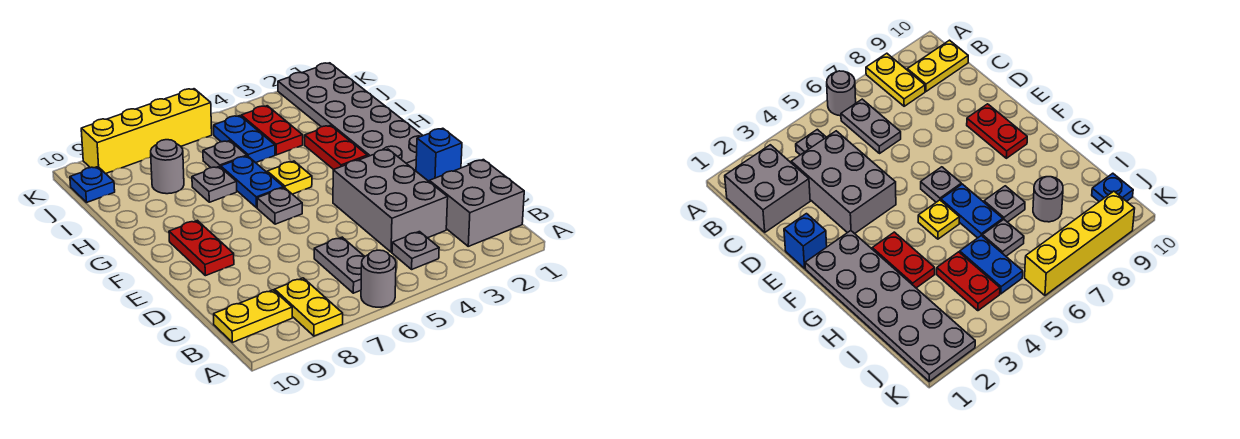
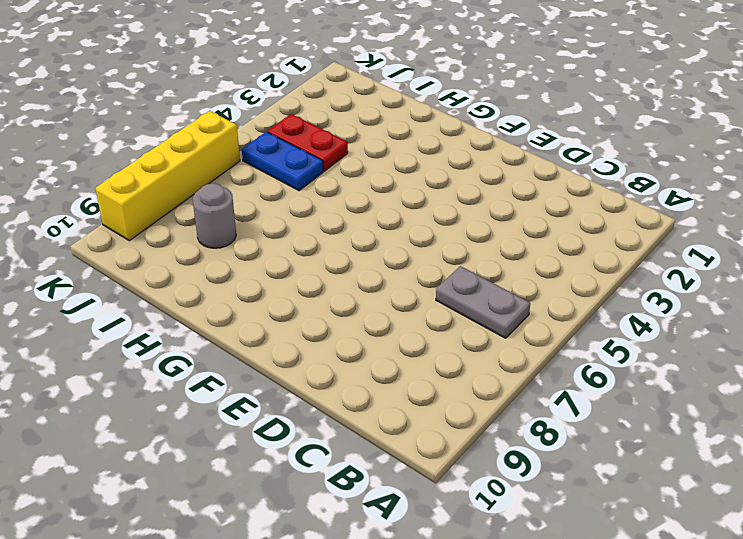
none -> grey round brick A6 level 1
none -> yellow plate A8:B8 level 1
none -> grey brick B1:C2 level 1

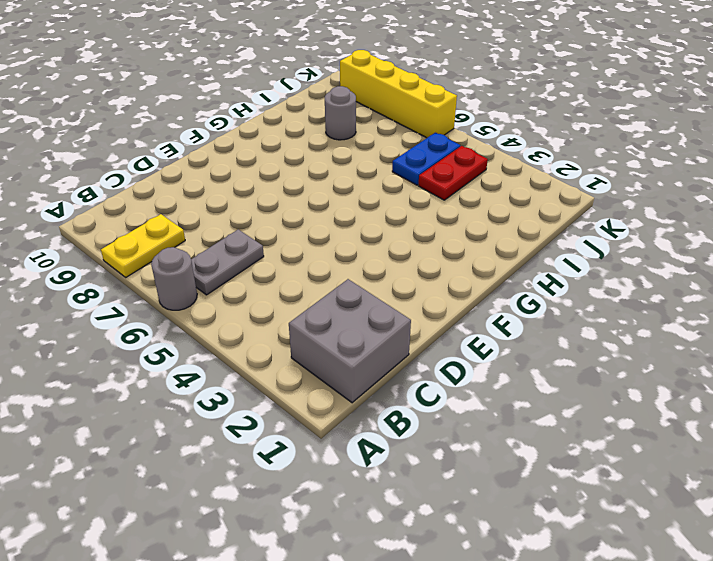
none -> grey plate B4 level 1
none -> yellow plate B9:B10 level 1
none -> grey brick C3:E4 level 1

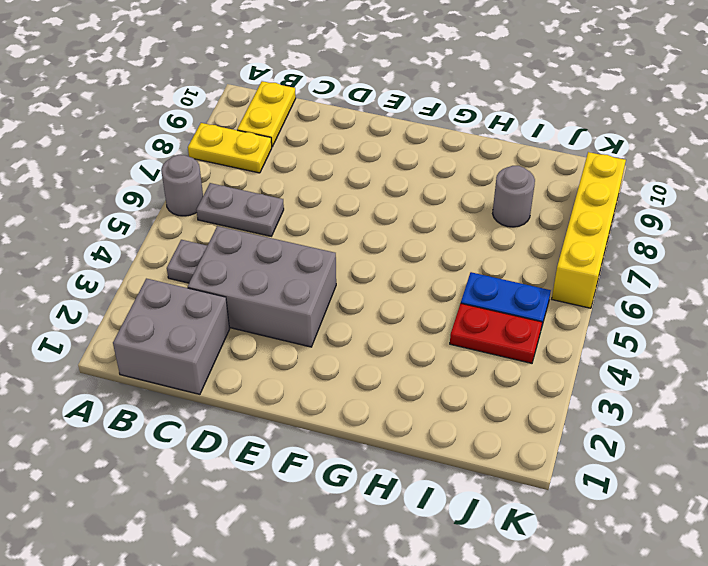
none -> blue brick E1 level 1
none -> red plate E9:F9 level 1
none -> grey plate F1:K2 level 1

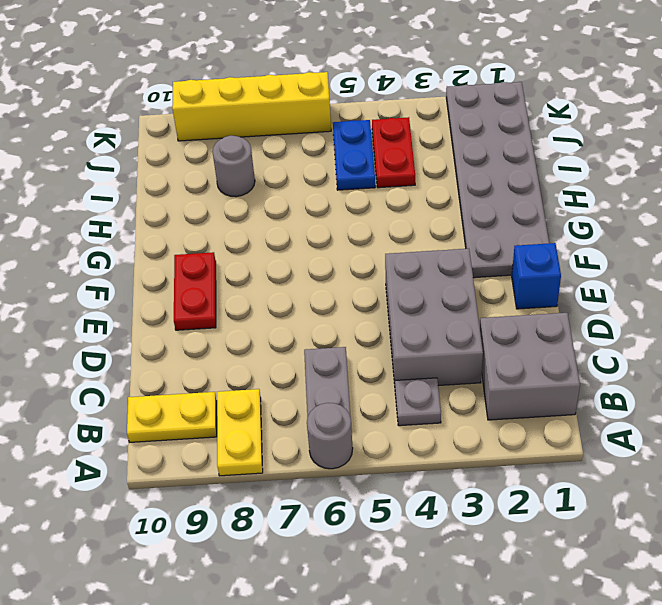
none -> grey plate F6 level 1
none -> red plate G3:H3 level 1
none -> yellow plate G5 level 1

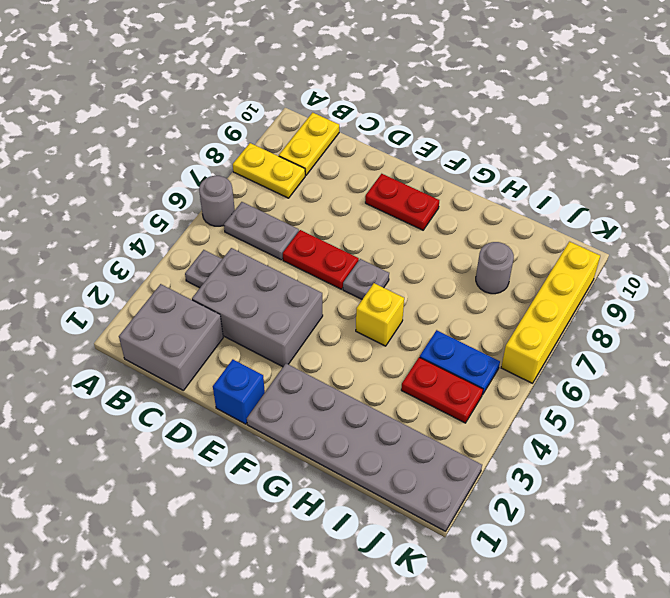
red plate D6:E6 level 1 -> red plate G3:H3 level 1
yellow brick G5 level 1 -> yellow plate G5 level 1
none -> blue plate G6:H6 level 1
none -> grey plate H7 level 1
none -> grey plate I6 level 1

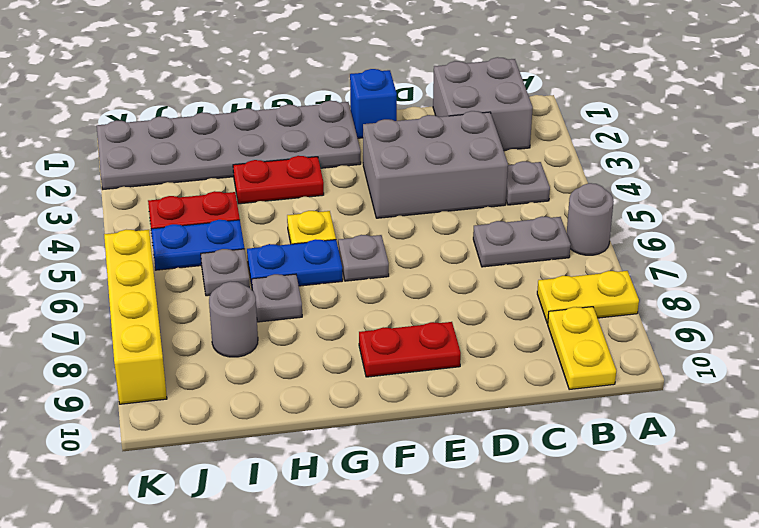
none -> blue plate J10 level 1

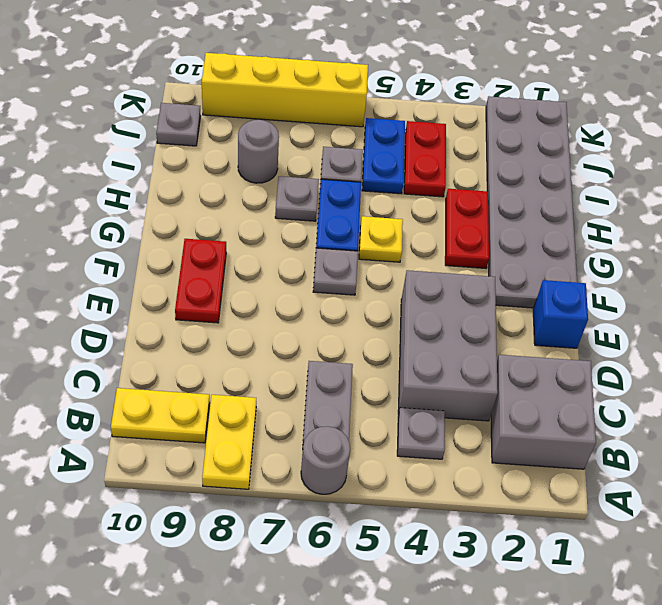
grey plate J10 level 1 -> blue plate J10 level 1

